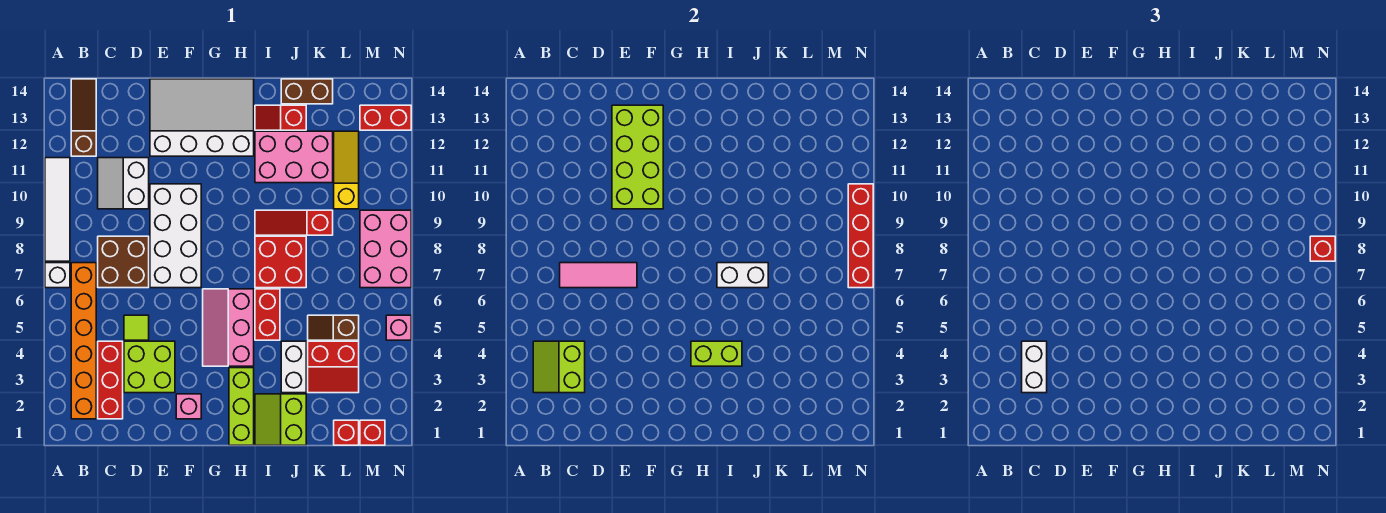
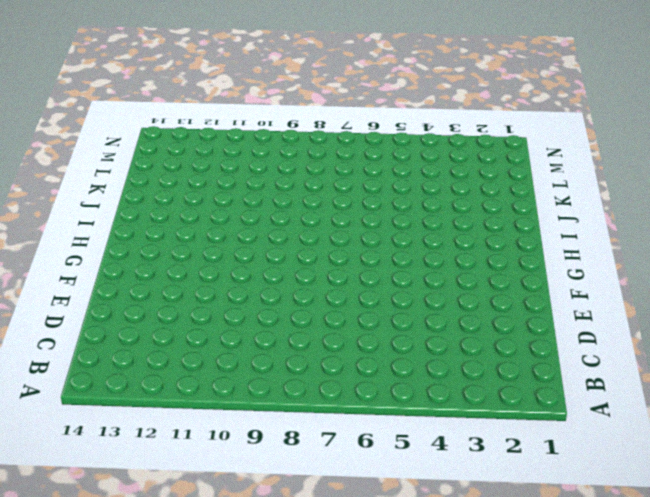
none -> white brick A7 level 1
none -> white tile A8:A11 level 1
none -> orange brick B2:B7 level 1
none -> brown slope B12:B14 level 1 top 12

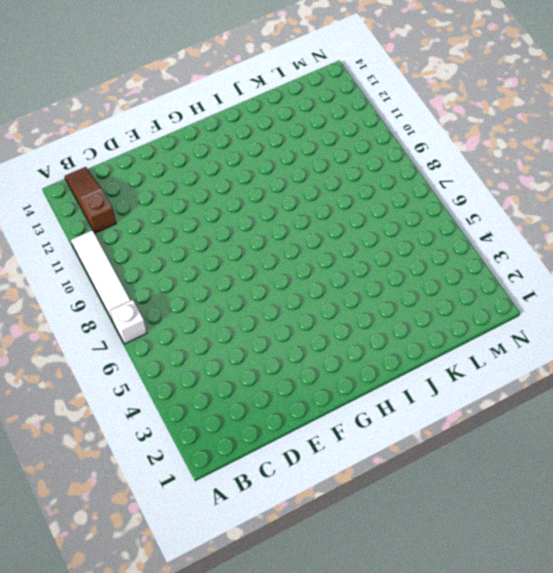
none -> orange brick B2:B7 level 1
none -> red brick C2:C4 level 1
none -> brown brick C7:D8 level 1
none -> white slope C10:D11 level 1 top D

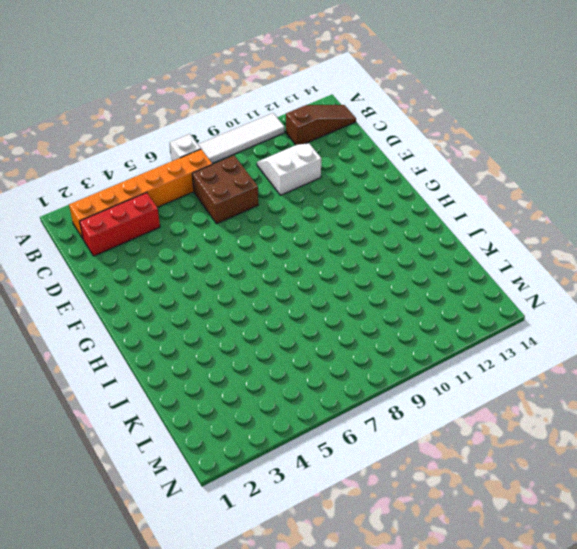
none -> lime brick D3:E4 level 1
none -> lime tile D5 level 1
none -> white brick E7:F10 level 1
none -> white slope E12:H14 level 1 top 12

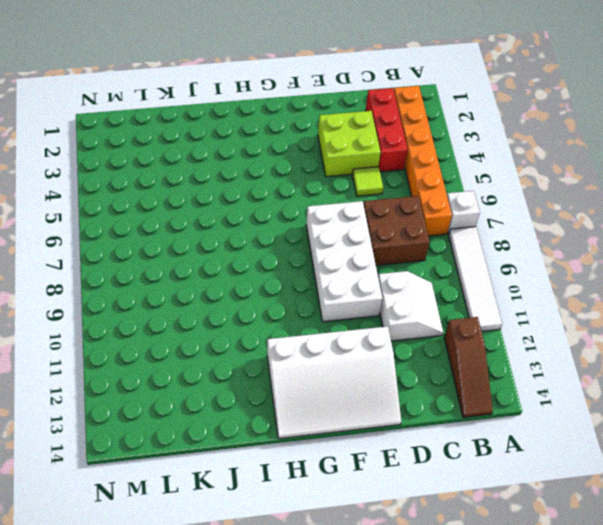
none -> pink brick F2 level 1
none -> pink slope G4:H6 level 1 top H
none -> lime brick H1:H3 level 1
none -> lime slope I1:J2 level 1 top J

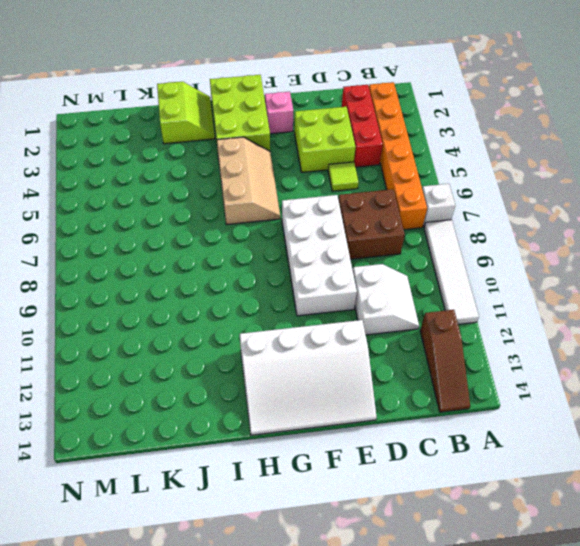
lime brick G1:H3 level 1 -> lime brick H1:H3 level 1
tan slope G4:H6 level 1 top H -> pink slope G4:H6 level 1 top H
none -> red brick I5:I6 level 1
none -> red brick I7:J8 level 1
none -> red slope I9:K9 level 1 top K
none -> pink brick I11:K12 level 1

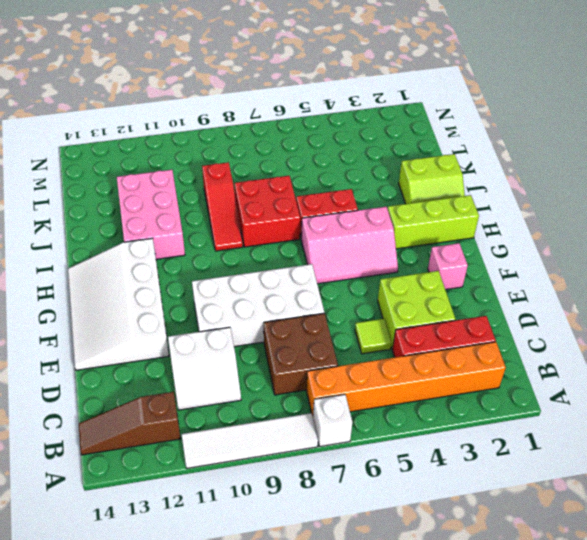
none -> red slope I13:J13 level 1 top J
none -> white brick J3:J4 level 1
none -> brown brick J14:K14 level 1
none -> red slope K3:L4 level 1 top 4

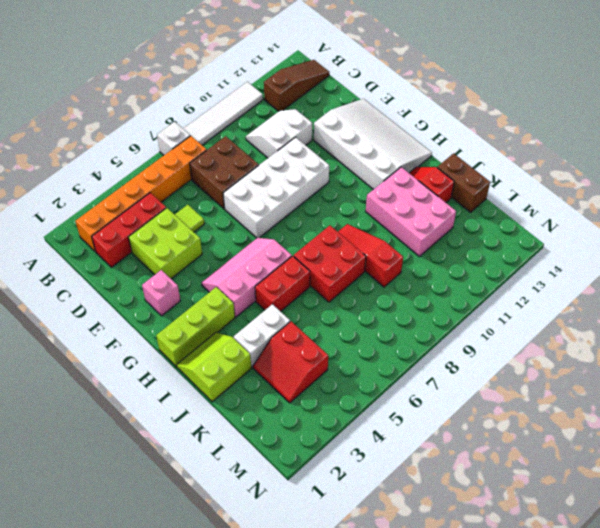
none -> brown slope K5:L5 level 1 top L
none -> red brick L1 level 1
none -> yellow slope L10:L12 level 1 top 10
none -> red brick M1 level 1

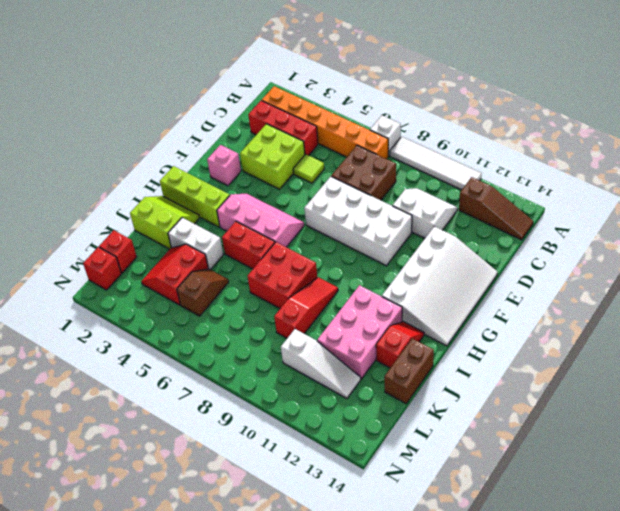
white slope L10:L12 level 1 top 10 -> yellow slope L10:L12 level 1 top 10
none -> pink brick M7:N9 level 1
none -> red brick M13:N13 level 1
none -> pink brick N5 level 1
none -> lime slope B3:C4 level 2 top C

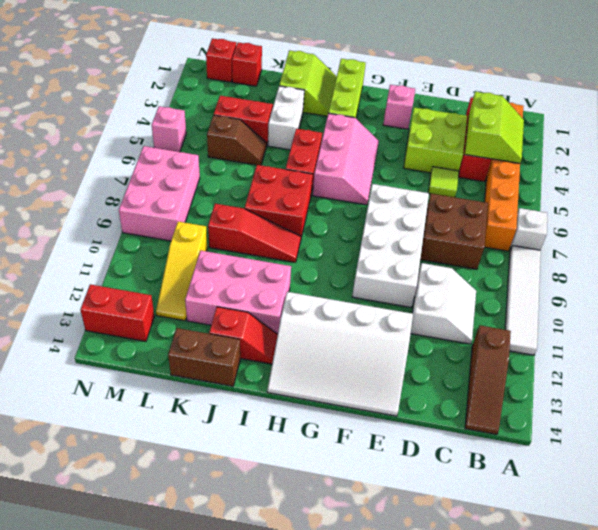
none -> pink tile C7:E7 level 2
none -> lime brick E10:F13 level 2
none -> lime brick H4:I4 level 2
none -> white brick I7:J7 level 2

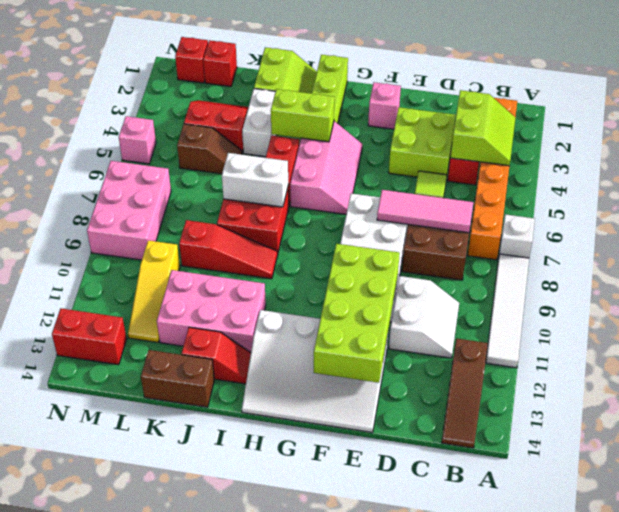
none -> red brick N7:N10 level 2
none -> white brick C3:C4 level 3
none -> red brick N8 level 3

